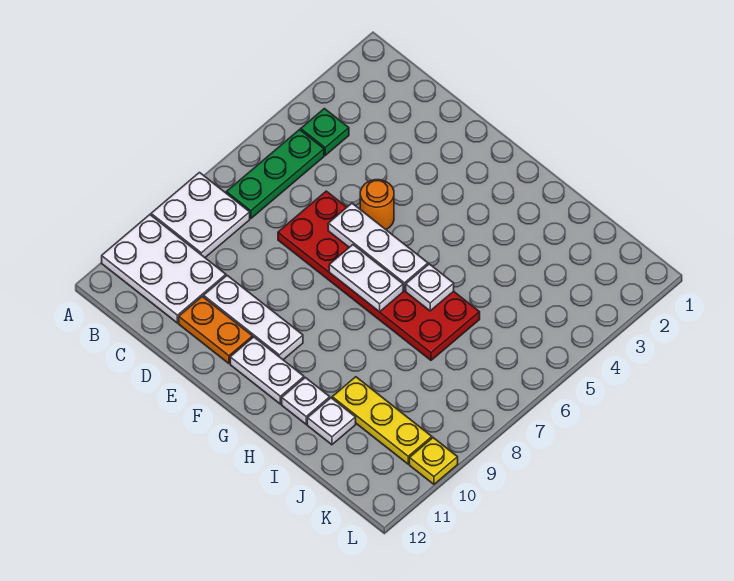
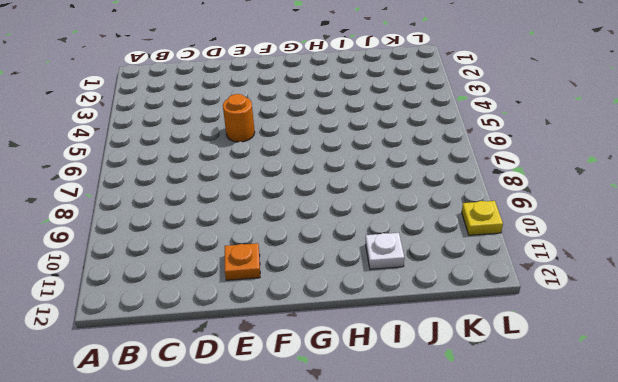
orange plate E11 level 1 -> orange plate D11:E11 level 1
none -> white plate A8:B9 level 1
none -> white plate A10:C11 level 1
none -> green plate B4 level 1

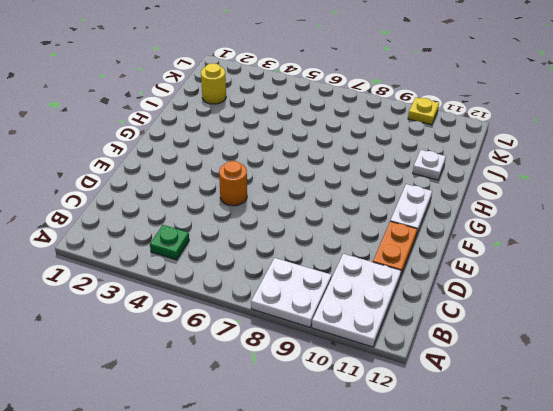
yellow round brick J2 level 1 -> none
none -> green plate B5:B7 level 1
none -> red plate D6:I7 level 1
none -> white plate D10:F10 level 1

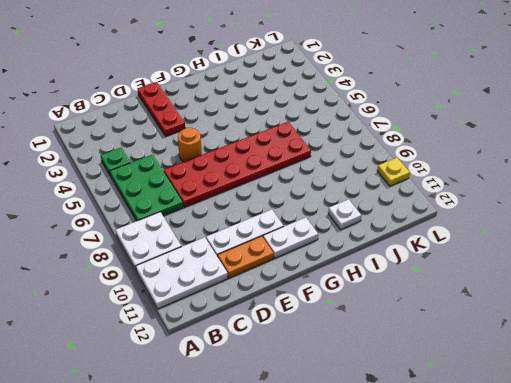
green plate B5:C7 level 1 -> green plate B5:B7 level 1
red plate E1:E3 level 1 -> none
none -> white plate H11 level 1
none -> yellow plate I10:K10 level 1
none -> white plate E6:G6 level 2

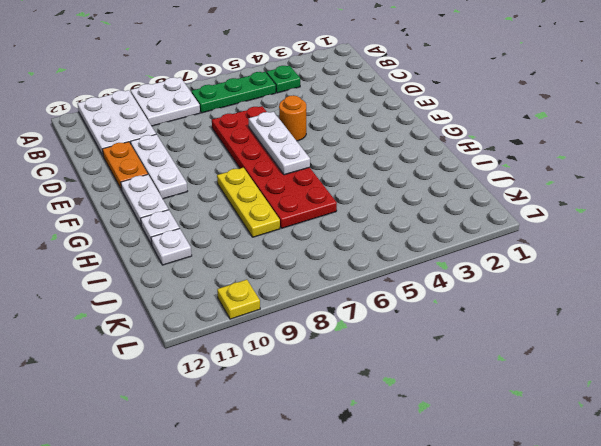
yellow plate G8:I8 level 1 -> yellow plate I10:K10 level 1
none -> white plate F7:G7 level 2
none -> white plate H6 level 2

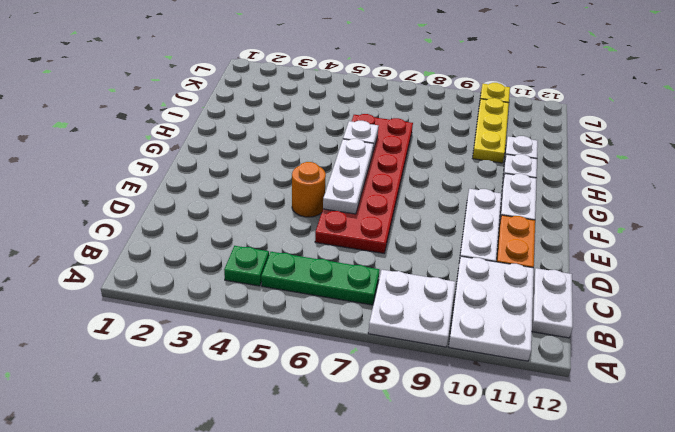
white plate B12:C12 level 1 -> white plate F7:G7 level 2

